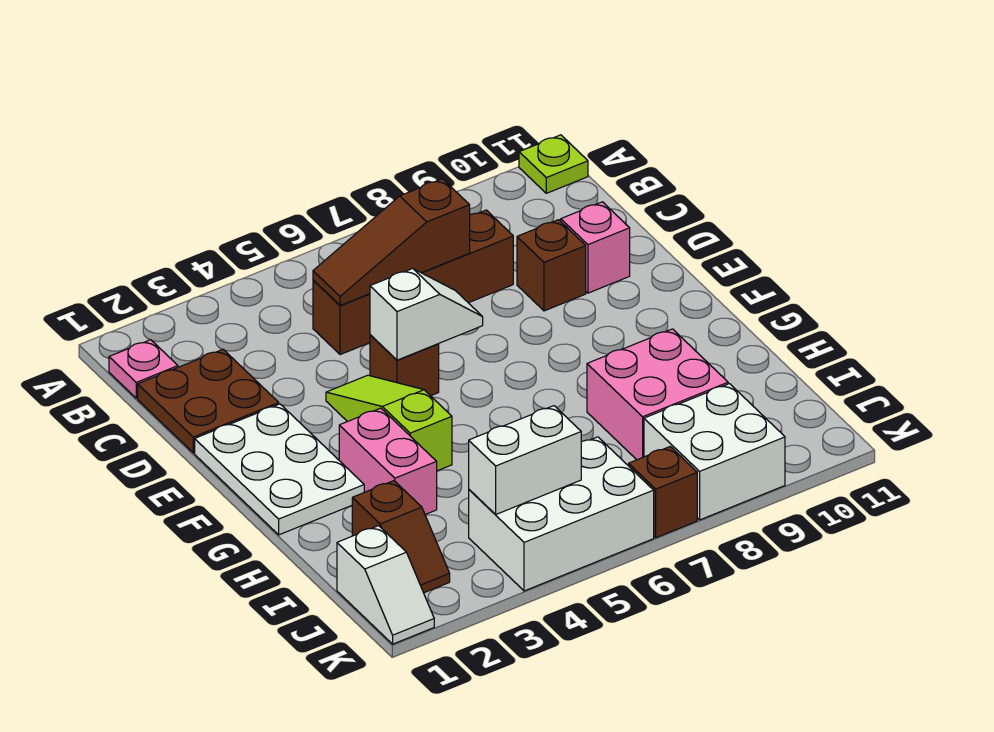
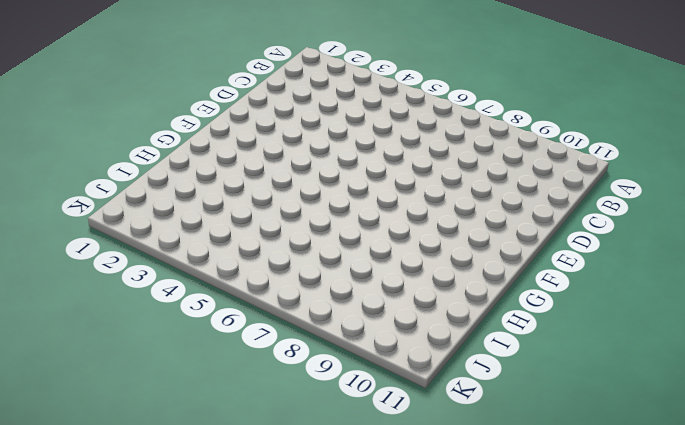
none -> lime plate A11 level 1
none -> pink plate B1 level 1
none -> brown plate C1:D2 level 1

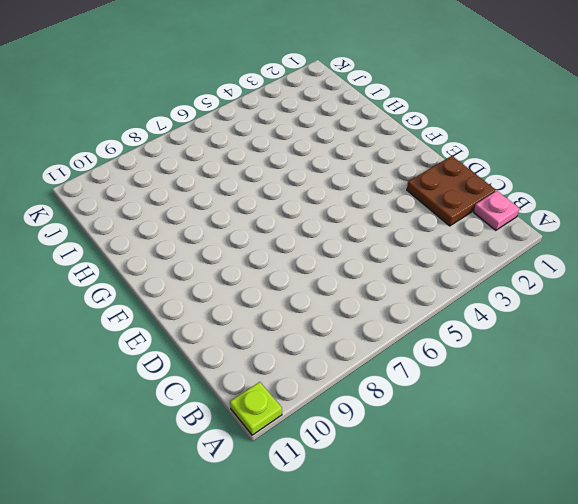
none -> brown brick C5:C8 level 1
none -> brown brick D9 level 1
none -> pink brick D10 level 1

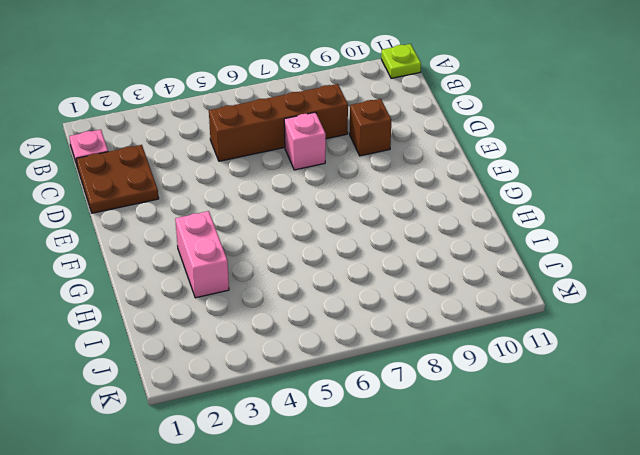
pink brick D7 level 1 -> pink brick D10 level 1
none -> white plate E1:G2 level 1
none -> lime slope E4:G4 level 1 top G
none -> brown brick E5 level 1

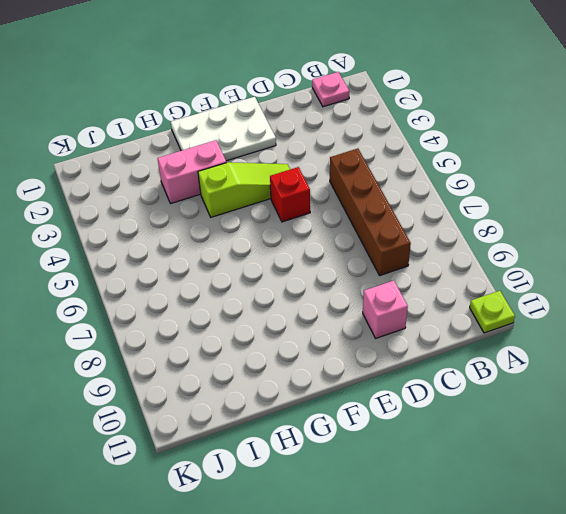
red brick E5 level 1 -> brown brick E5 level 1
none -> brown plate C1:D2 level 1
none -> brown brick D9 level 1
none -> pink brick H8:I9 level 1

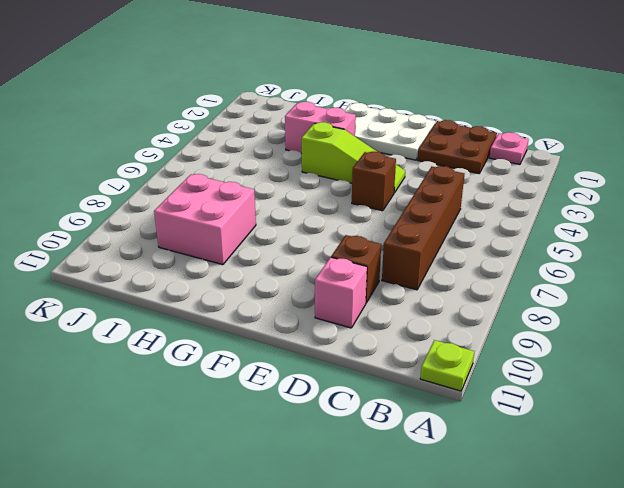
none -> brown slope I2:J2 level 1 top I
none -> white slope J1:K1 level 1 top J
none -> white brick J4:K6 level 1

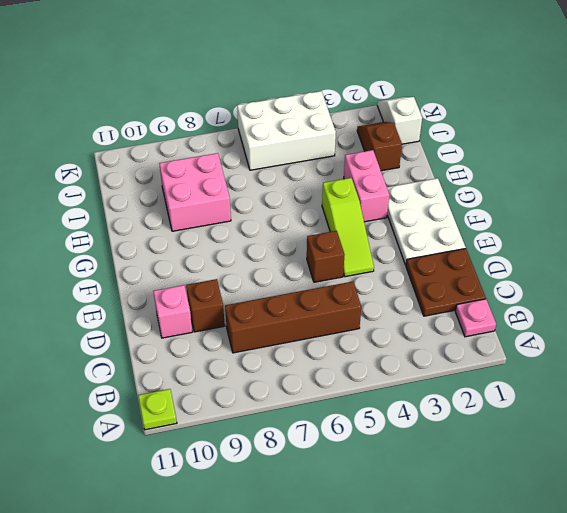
none -> white brick J8:K9 level 1
none -> brown brick K7 level 1
none -> brown slope C5:C7 level 2 top 7

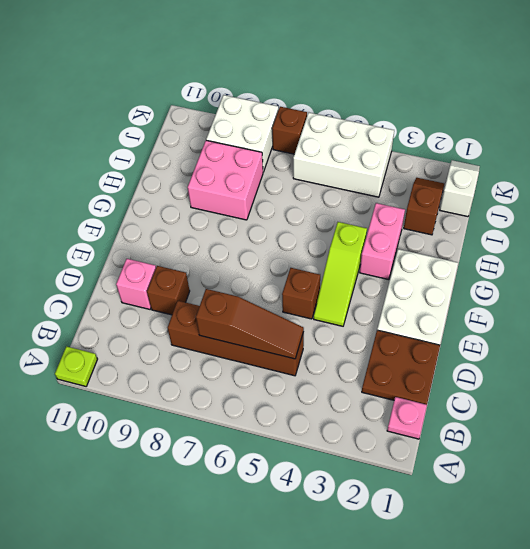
none -> white slope E5:E6 level 2 top 5
none -> white brick J4:J5 level 2

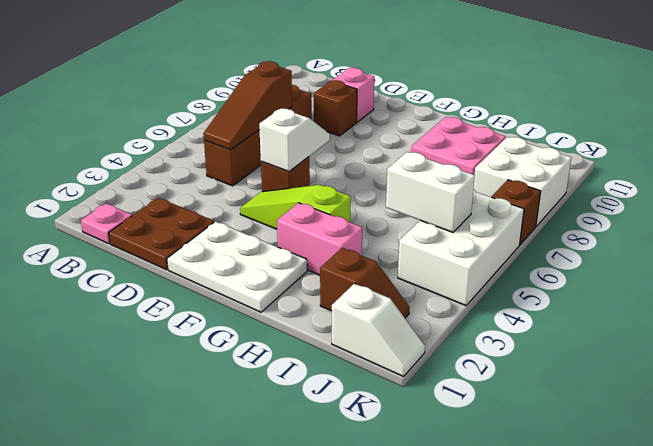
white brick I5:J5 level 2 -> white brick J4:J5 level 2
none -> lime plate A11 level 1

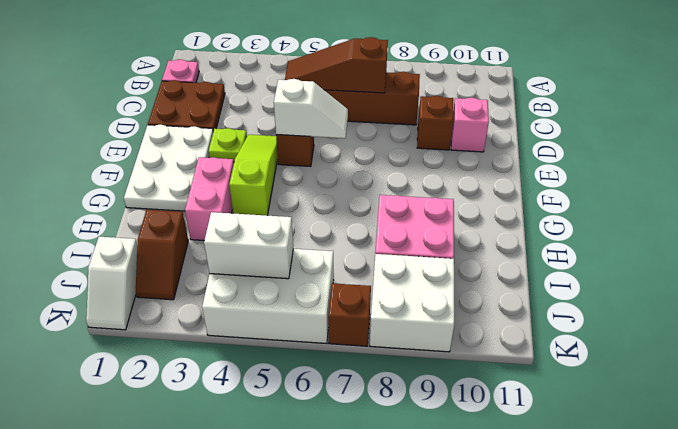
lime plate E3 level 1 -> lime plate A11 level 1

